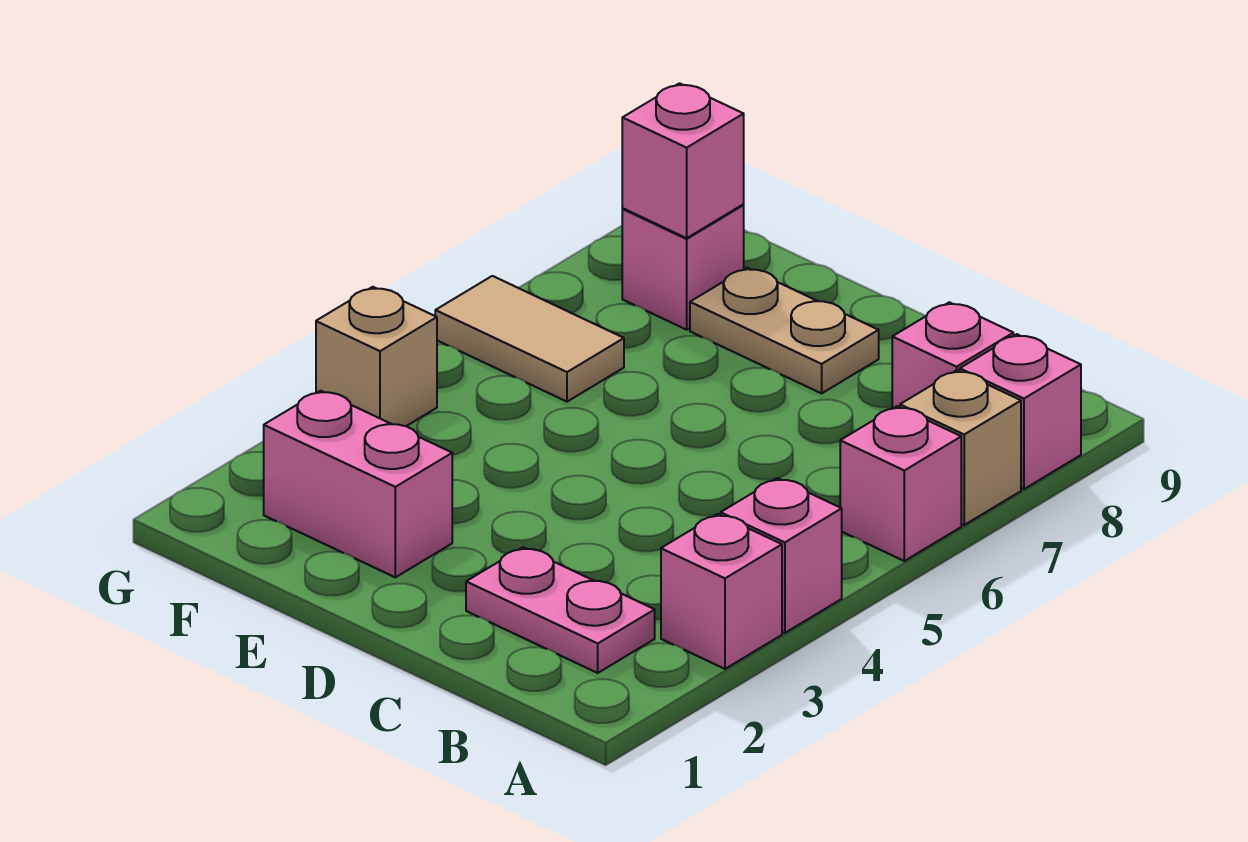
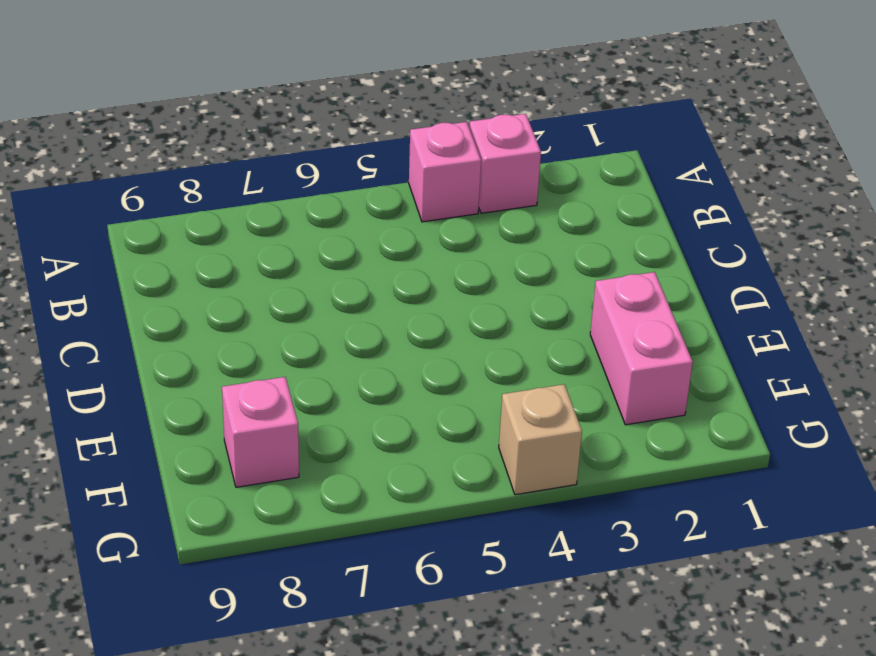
none -> pink brick A6 level 1
none -> tan brick A7 level 1
none -> pink brick A8 level 1

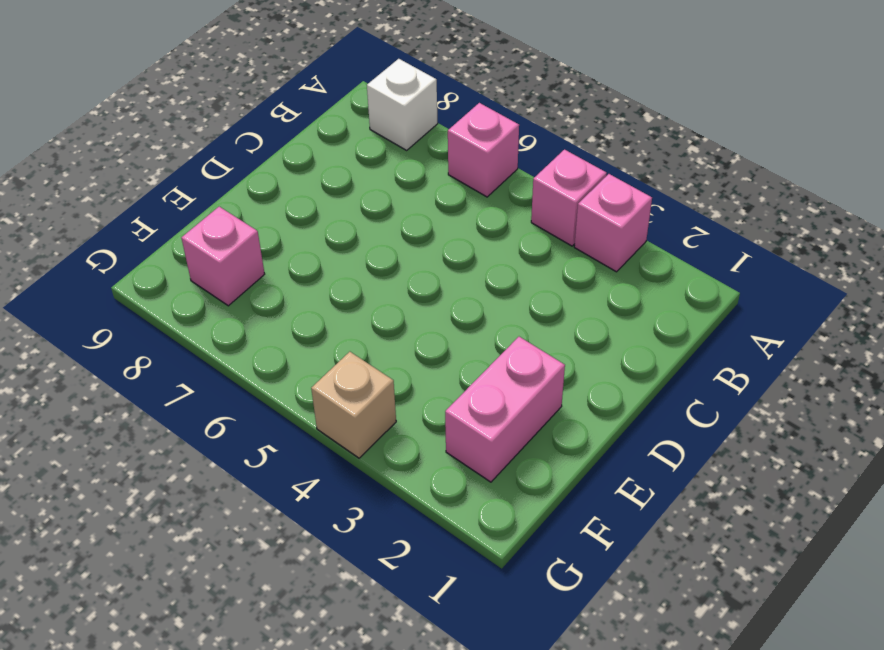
white brick A8 level 1 -> pink brick A8 level 1
none -> tan brick A7 level 1
none -> pink plate B2:C2 level 1
none -> pink brick B8 level 1

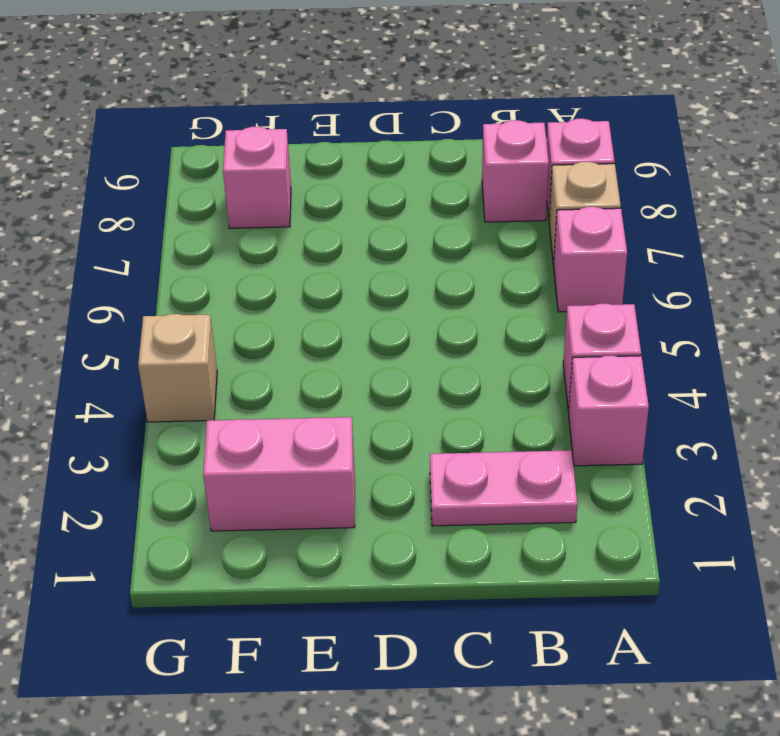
none -> tan plate D8:E8 level 1
none -> tan tile F6:G6 level 1
none -> pink brick F8 level 2

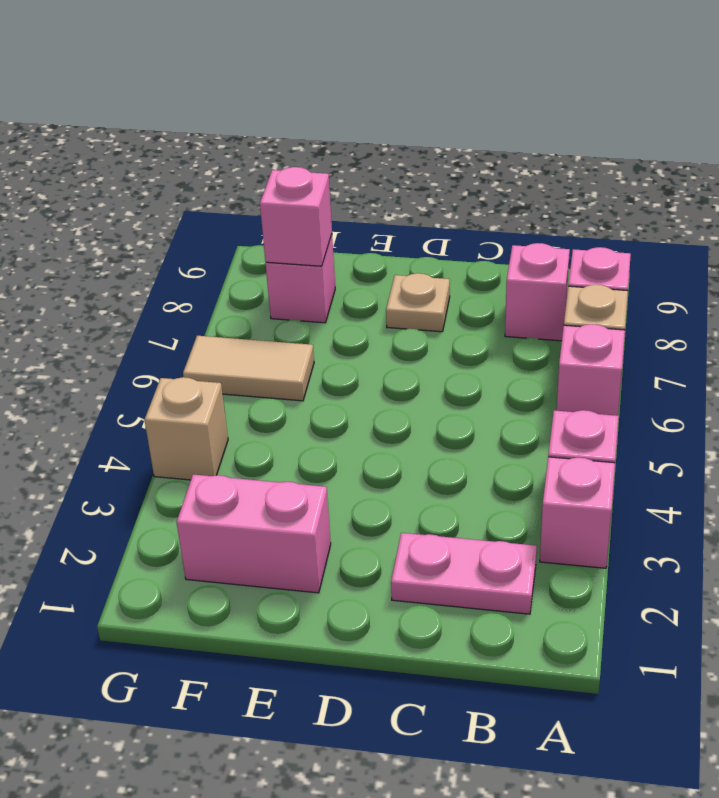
tan plate D8 level 1 -> tan plate D8:E8 level 1

